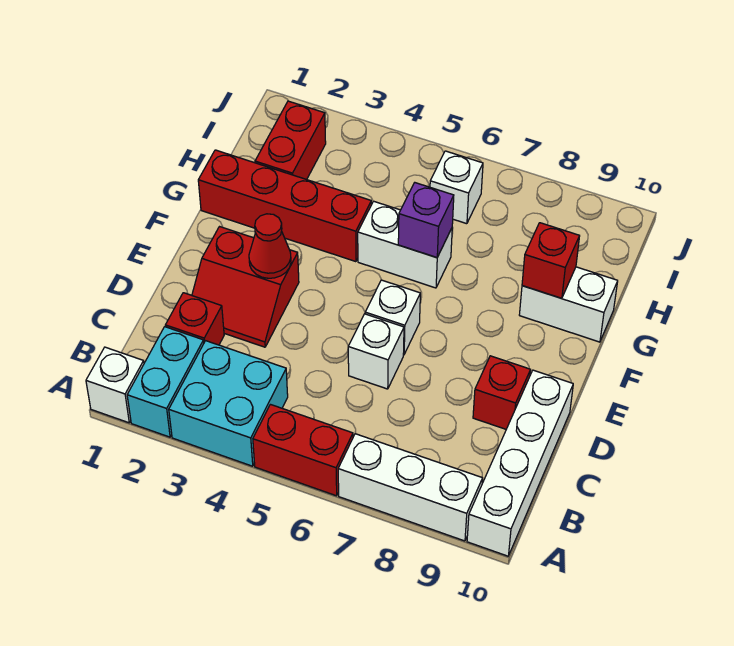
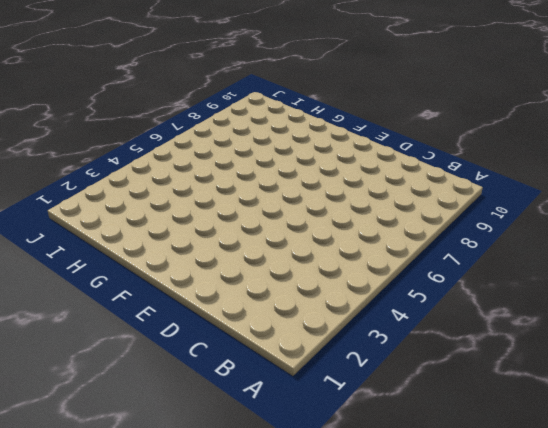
none -> white brick A1 level 1
none -> cyan brick A2:B2 level 1
none -> cyan brick A3:B4 level 1

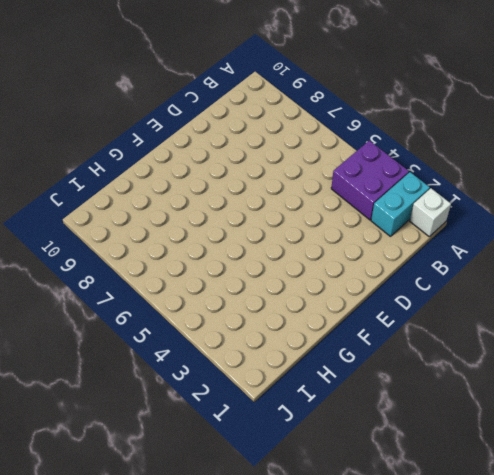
purple brick A3:B4 level 1 -> cyan brick A3:B4 level 1
none -> red brick A5:A6 level 1
none -> white brick A7:A9 level 1
none -> white brick A10:D10 level 1

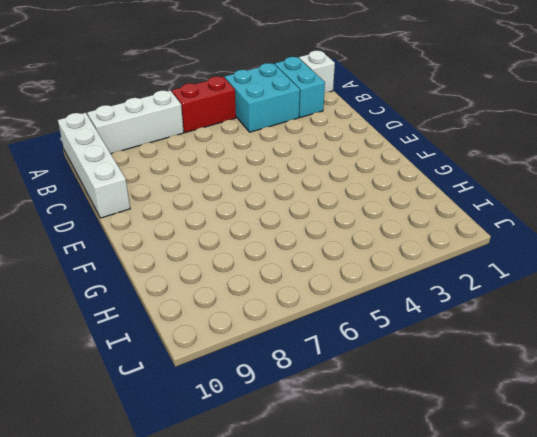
none -> red brick C2 level 1
none -> red slope D2:E3 level 1 top E
none -> white brick D6 level 1

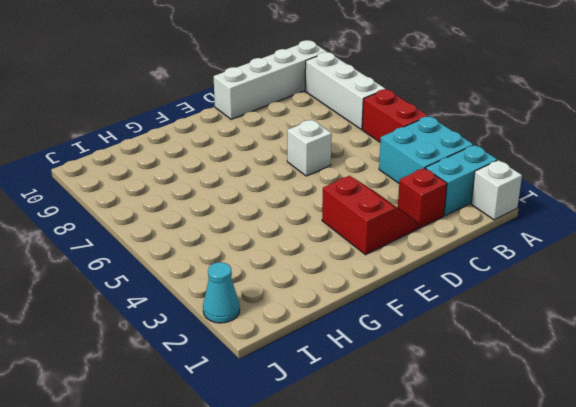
cyan cone J2 level 1 -> none
none -> red brick D9 level 1
none -> white brick E6 level 1
none -> red brick G1:G4 level 1

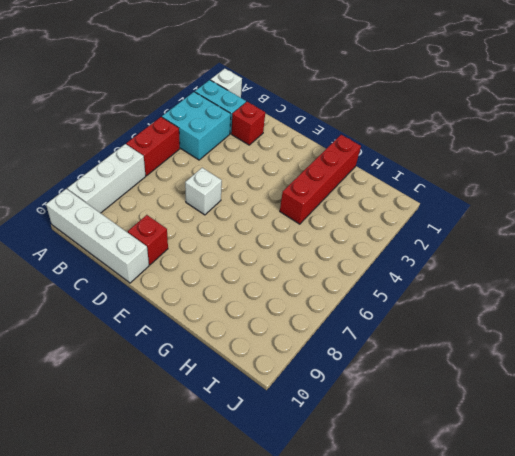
none -> red slope D2:E3 level 1 top E
none -> white brick E6 level 1
none -> white brick G5:G6 level 1

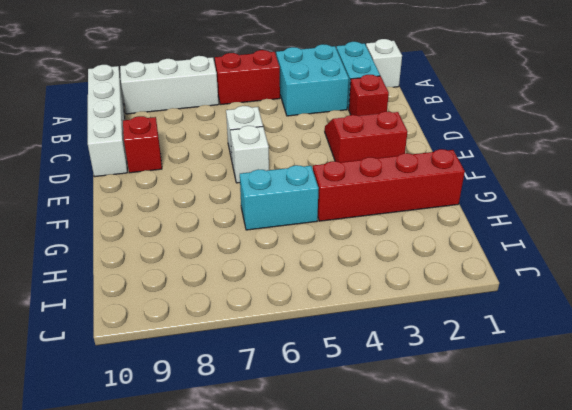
cyan brick G5:G6 level 1 -> white brick G5:G6 level 1
none -> white brick G9:G10 level 1
none -> red brick H2:I2 level 1
none -> white brick I6 level 1

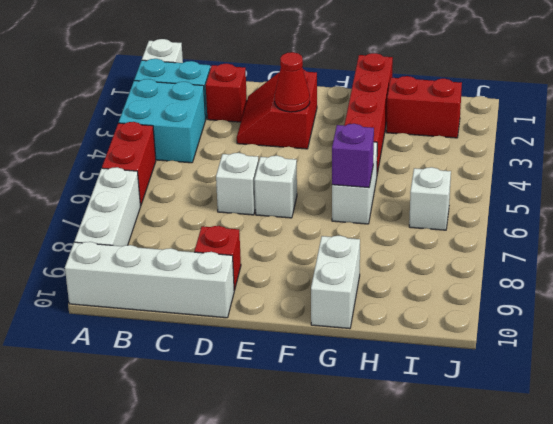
none -> red brick G9 level 2

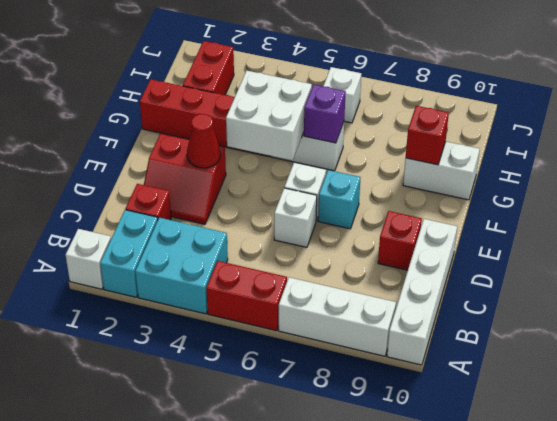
cyan brick E7 level 1 -> none
white brick F4:G5 level 2 -> none

